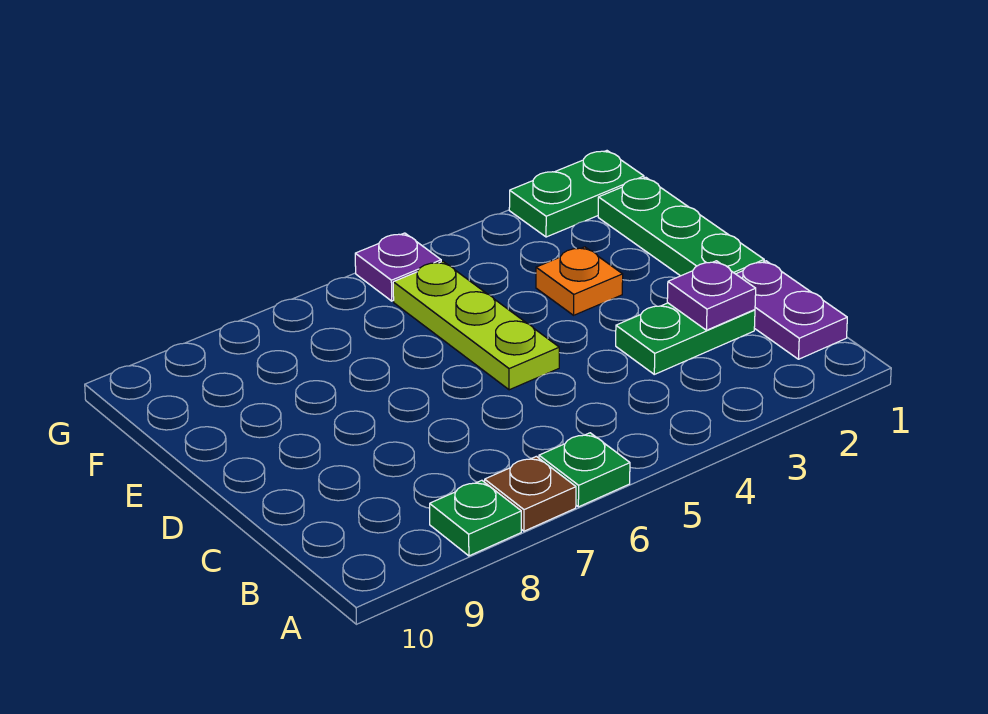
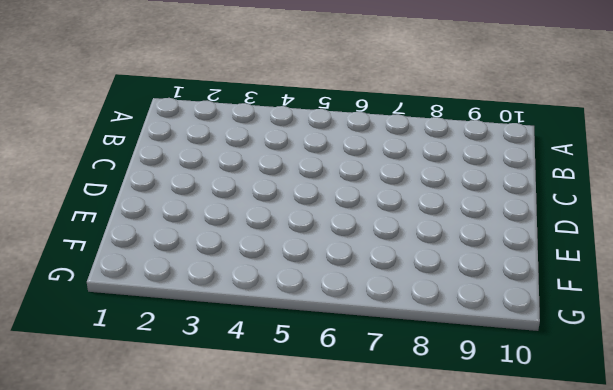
none -> green plate A6 level 1
none -> brown plate A7 level 1

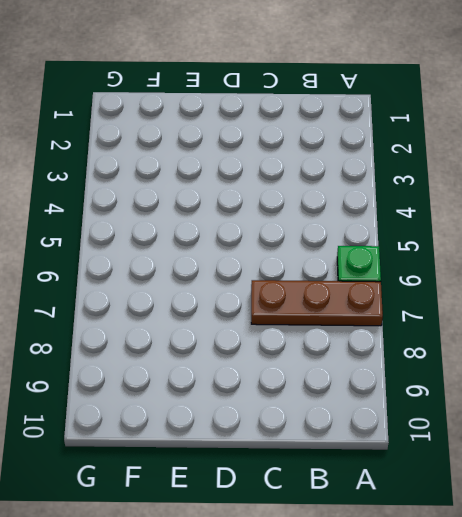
brown plate A7:C7 level 1 -> brown plate A7 level 1
none -> green plate A8 level 1
none -> purple plate B1:C1 level 1

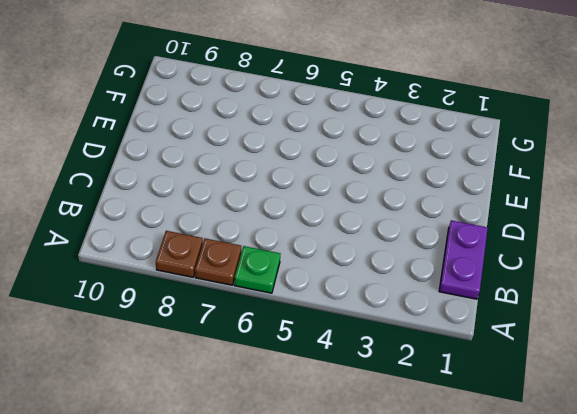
brown plate A8 level 1 -> green plate A8 level 1
none -> green plate C2:C3 level 1
none -> green plate D1:F1 level 1

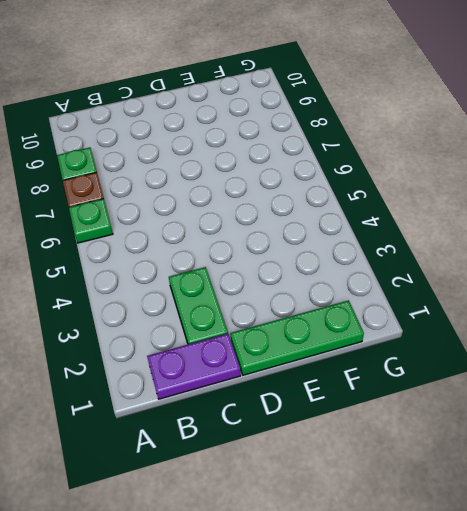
none -> lime plate D5:F5 level 1
none -> orange plate E3 level 1

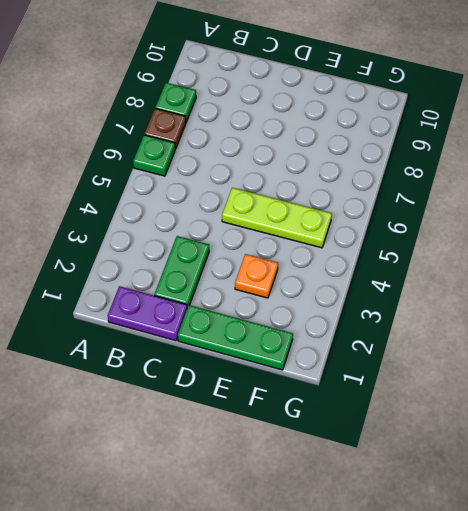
none -> green plate G1:G2 level 1
none -> purple plate G5 level 1

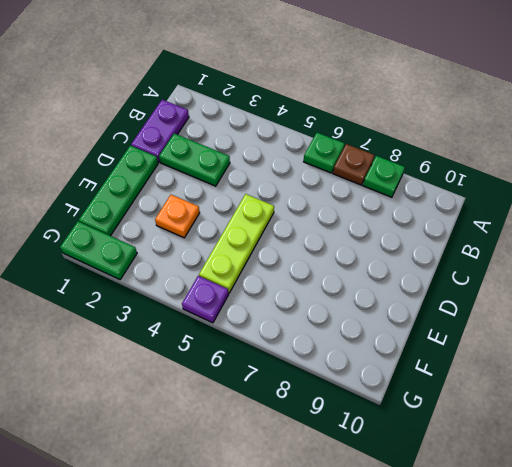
none -> purple plate C2 level 2

